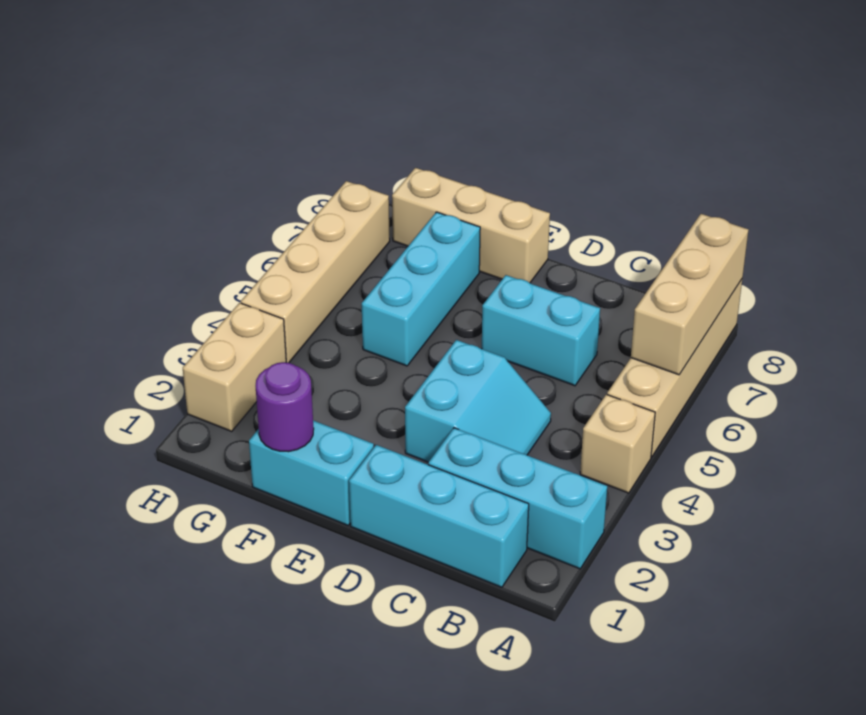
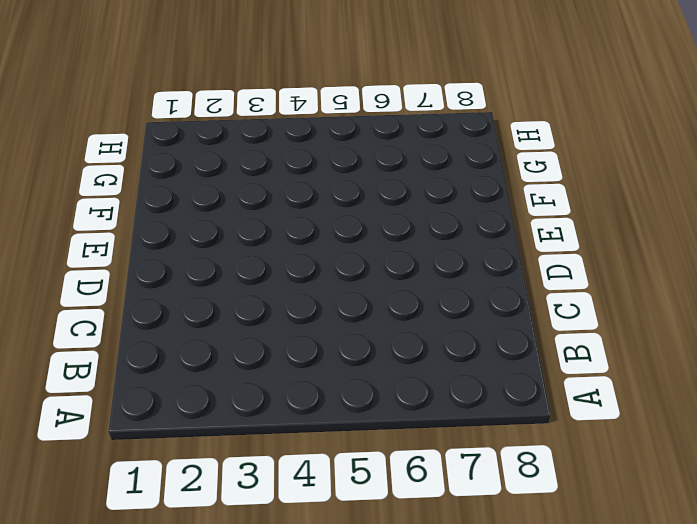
none -> cyan brick A2:C2 level 1
none -> tan brick A4 level 1
none -> tan brick A5:A8 level 1

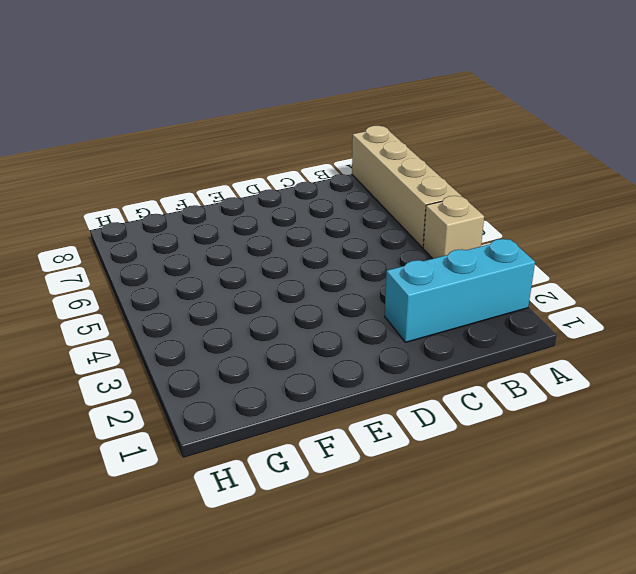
none -> cyan brick B1:D1 level 1
none -> cyan slope C3:D4 level 1 top D
none -> cyan brick C6:D6 level 1

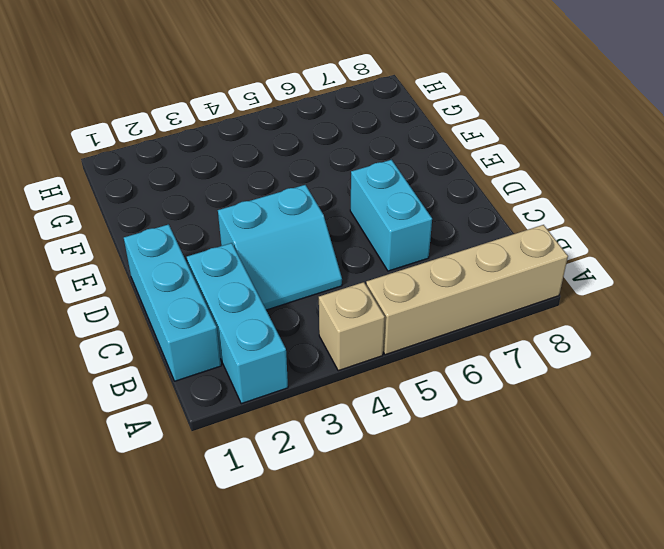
none -> cyan brick E1:F1 level 1
none -> tan brick E8:G8 level 1
none -> cyan brick F5:F7 level 1

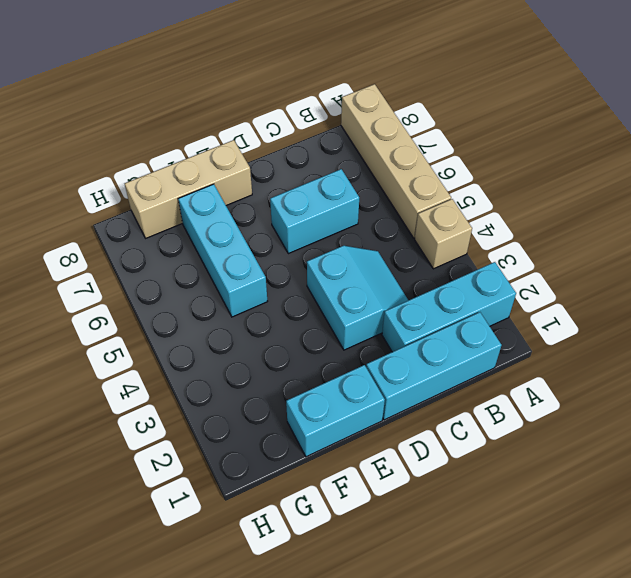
none -> tan brick H2:H3 level 1
none -> tan brick H4:H7 level 1
none -> tan brick A6:A8 level 2

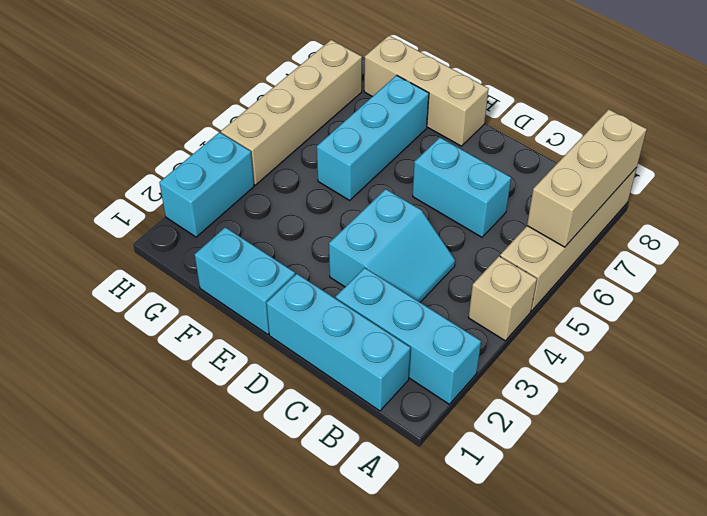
cyan brick H2:H3 level 1 -> tan brick H2:H3 level 1
none -> purple round brick F1 level 2

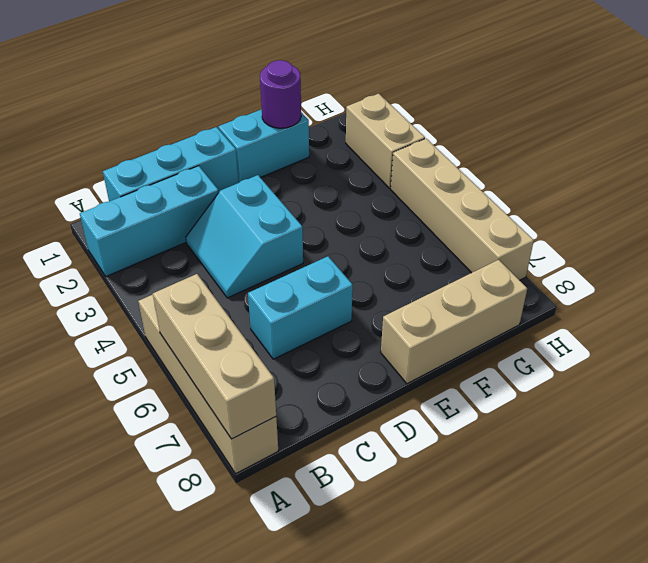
none -> tan brick A4 level 1
none -> cyan brick F5:F7 level 1

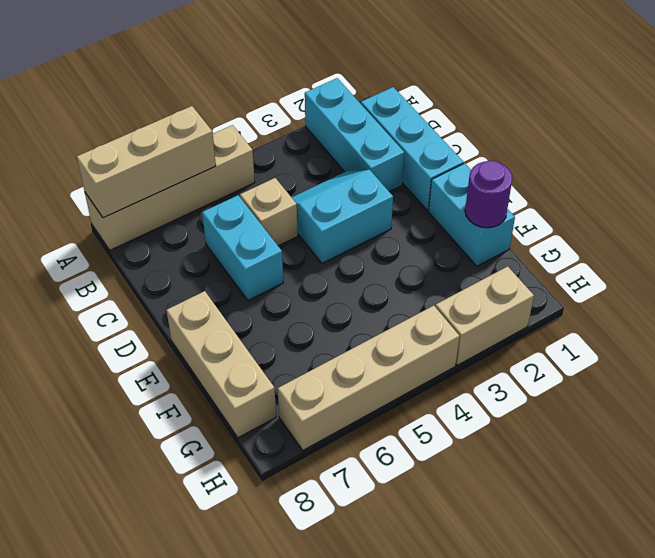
tan brick C5 level 1 -> tan brick A4 level 1
none -> cyan brick F5:F7 level 1

